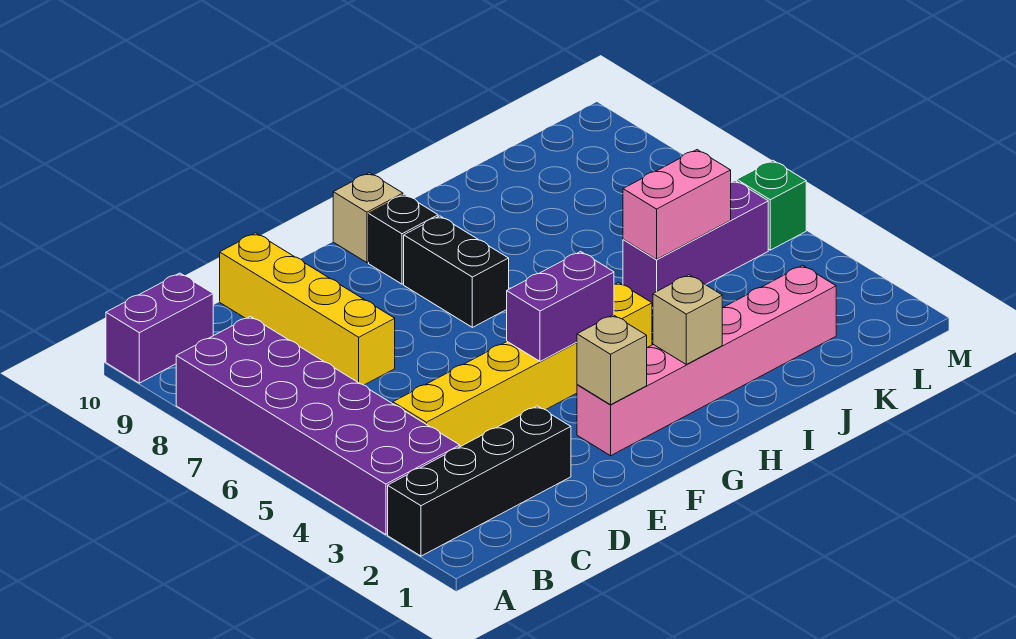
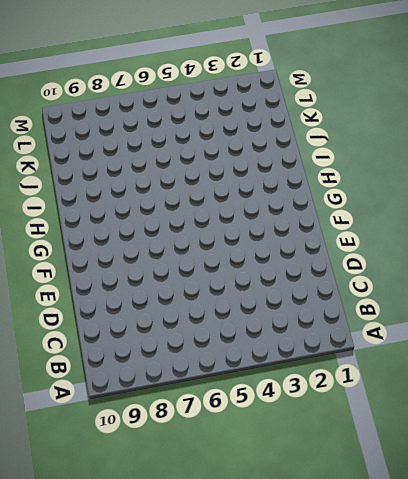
none -> black brick A2:D2 level 1
none -> purple brick A3:B8 level 1
none -> purple brick A10:B10 level 1

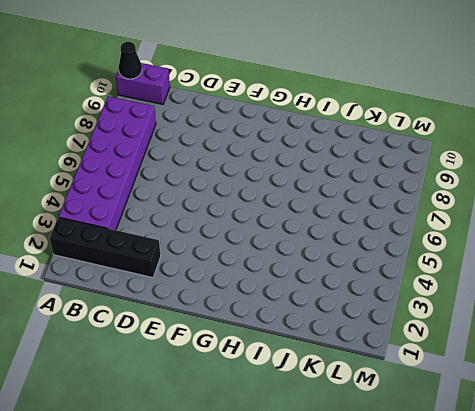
black cone A10 level 2 -> none
none -> yellow brick C4:H4 level 1
none -> yellow brick D7:D10 level 1
none -> pink brick F2:K2 level 1

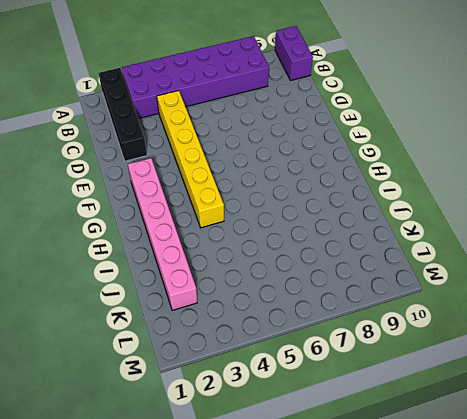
none -> yellow brick D7:D10 level 1
none -> black brick G7:G8 level 1
none -> black brick G9 level 1

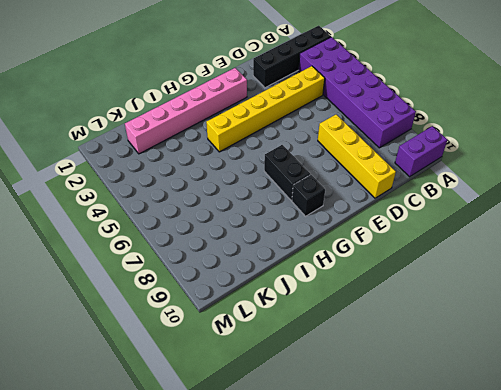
none -> tan brick G10 level 1
none -> purple brick J5:L5 level 1
none -> green brick M5 level 1

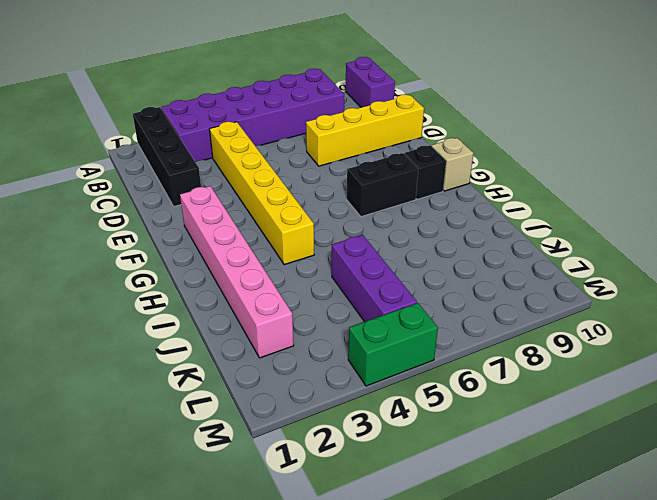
green brick M4:M5 level 1 -> green brick M5 level 1
none -> tan brick F2 level 2
none -> purple brick F4:G4 level 2
none -> tan brick H2 level 2

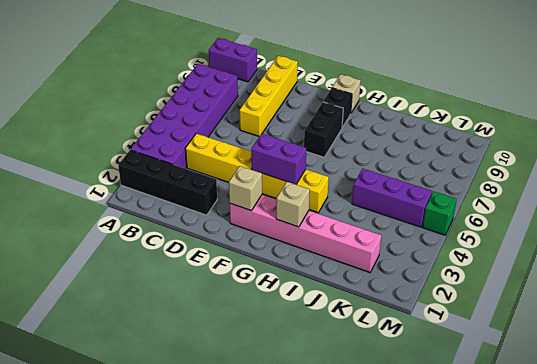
none -> pink brick J5:K5 level 2

